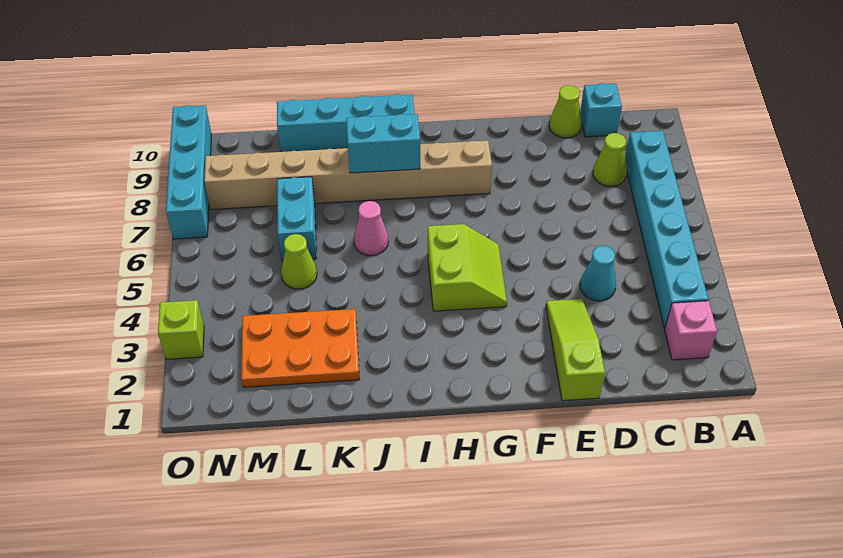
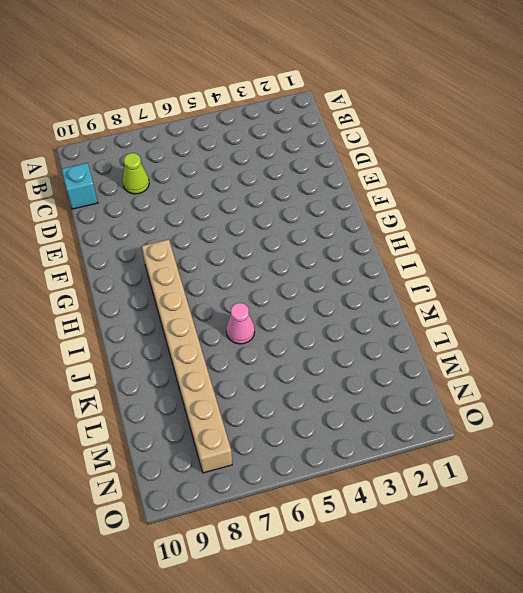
none -> pink brick B2 level 1
none -> cyan brick B3:B8 level 1
none -> cyan cone D4 level 1

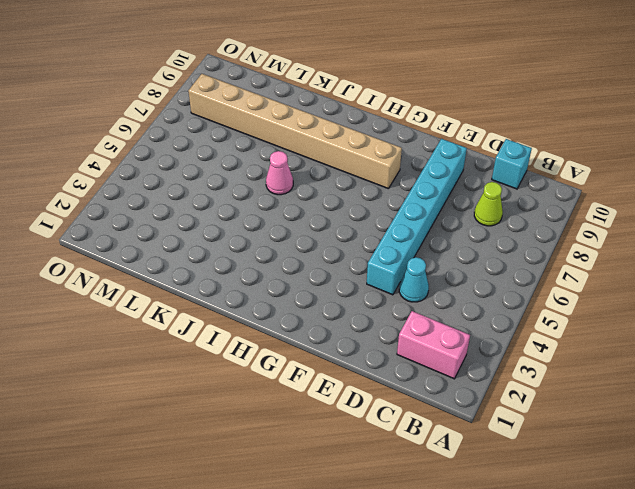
pink brick B2:C2 level 1 -> pink brick B2 level 1
cyan brick E4:E9 level 1 -> cyan brick B3:B8 level 1
none -> lime cone D10 level 1
none -> lime slope E1:E3 level 1 top 1
none -> lime slope G4:H5 level 1 top H

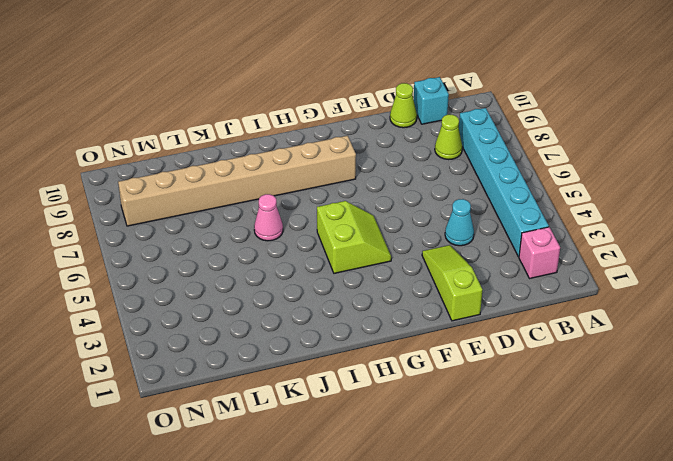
none -> cyan brick I10:L10 level 1
none -> orange plate K2:M3 level 1
none -> lime cone L5 level 1

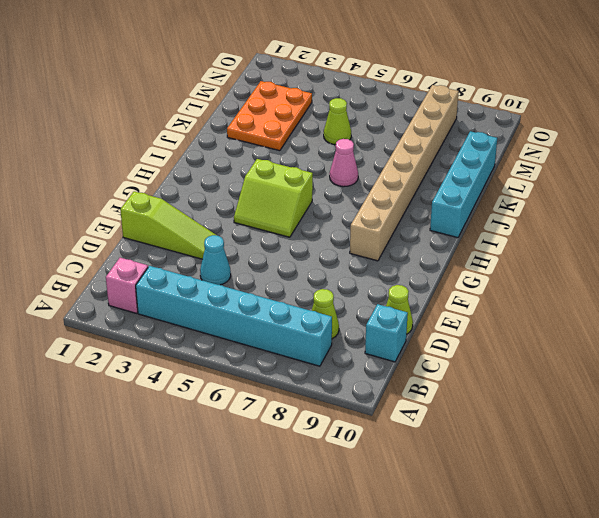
none -> cyan brick L6:L7 level 1
none -> lime brick O3 level 1
none -> cyan brick O7:O10 level 1

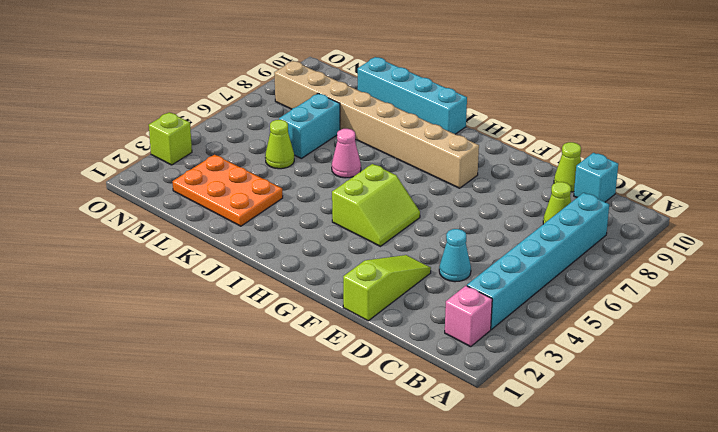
none -> cyan brick O7:O10 level 1
none -> cyan brick I8:J8 level 2

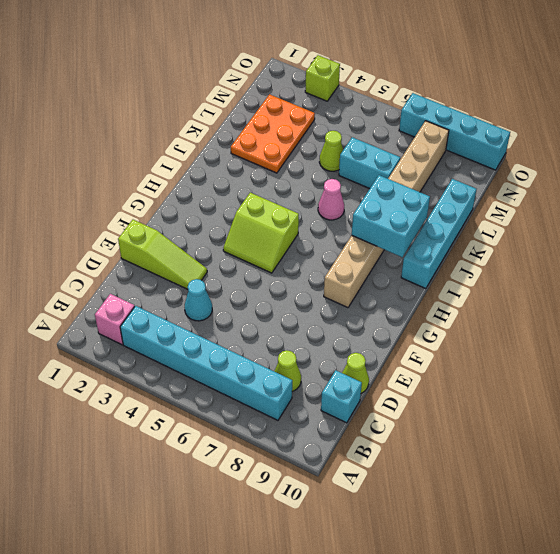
cyan brick I8:J9 level 2 -> cyan brick I8:J8 level 2

